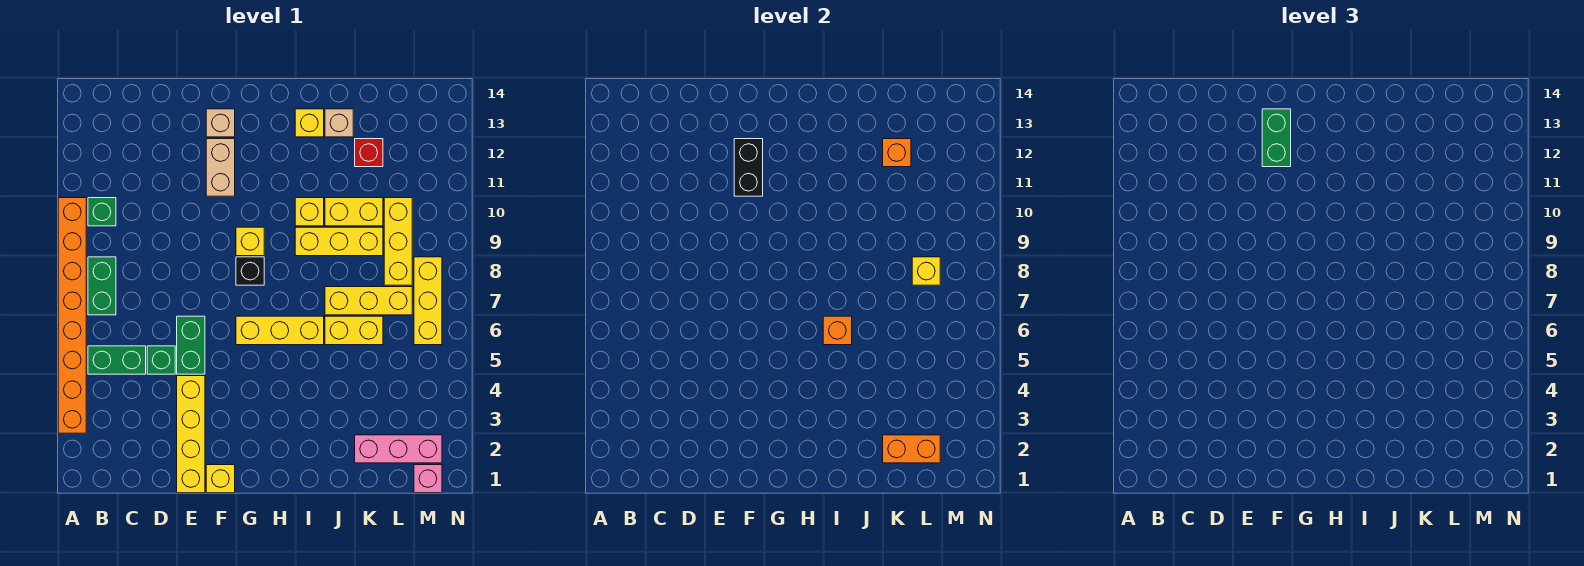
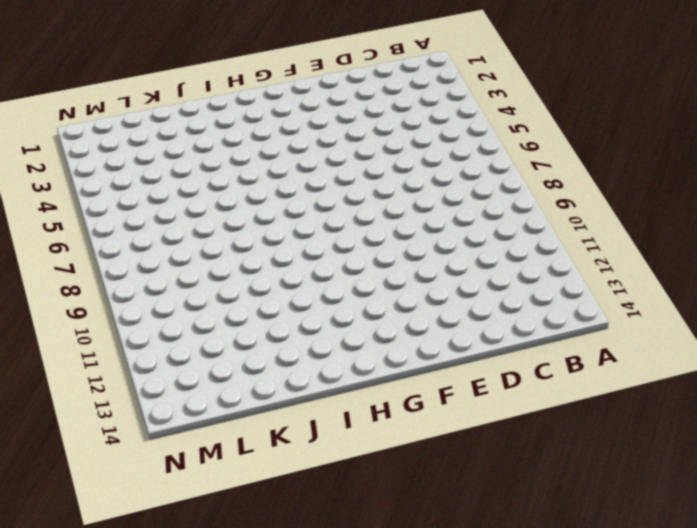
none -> orange brick A3:A10 level 1
none -> green brick B5:C5 level 1
none -> green brick B7:B8 level 1
none -> green brick B10 level 1

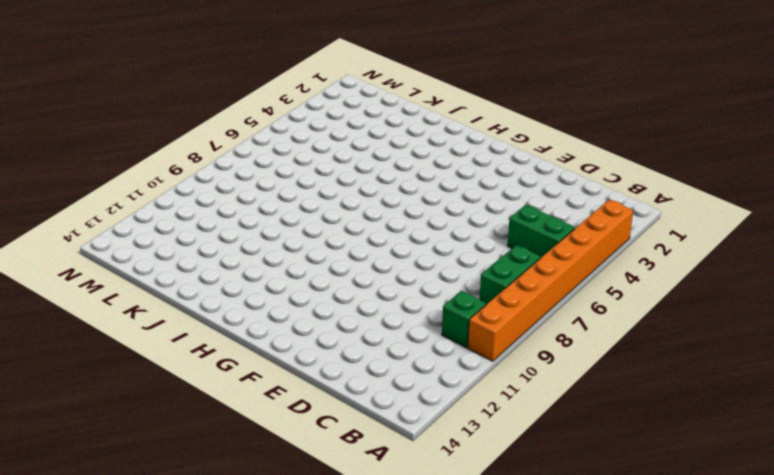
none -> green brick D5 level 1
none -> yellow brick E1:E4 level 1
none -> green brick E5:E6 level 1
none -> yellow brick F1 level 1

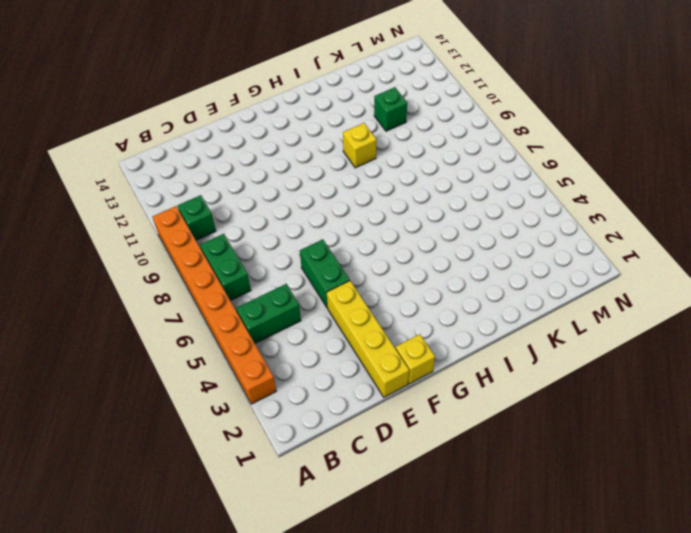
green brick K11 level 1 -> green brick D5 level 1
none -> tan brick F11:F12 level 1
none -> tan brick F13 level 1
none -> yellow brick G6:I6 level 1
none -> black brick G8 level 1

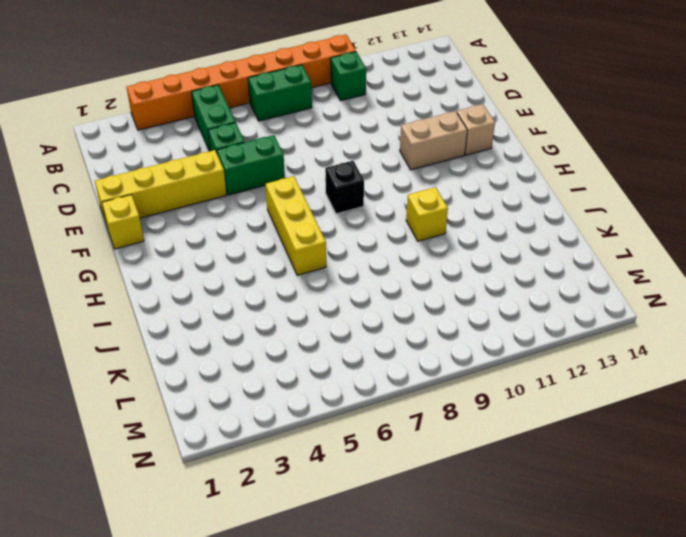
none -> yellow brick G9 level 1
none -> yellow brick I9:K9 level 1
none -> yellow brick I13 level 1
none -> yellow brick J6:K6 level 1

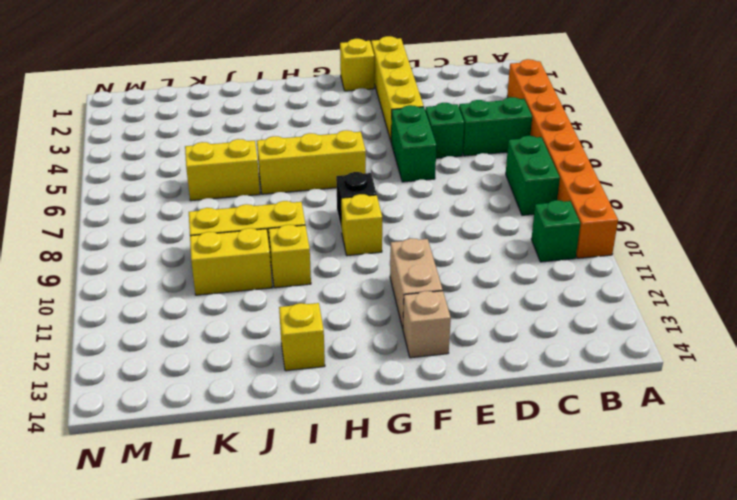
none -> yellow brick J7:L7 level 1
none -> tan brick J13 level 1
none -> pink brick K2:M2 level 1
none -> red brick K12 level 1

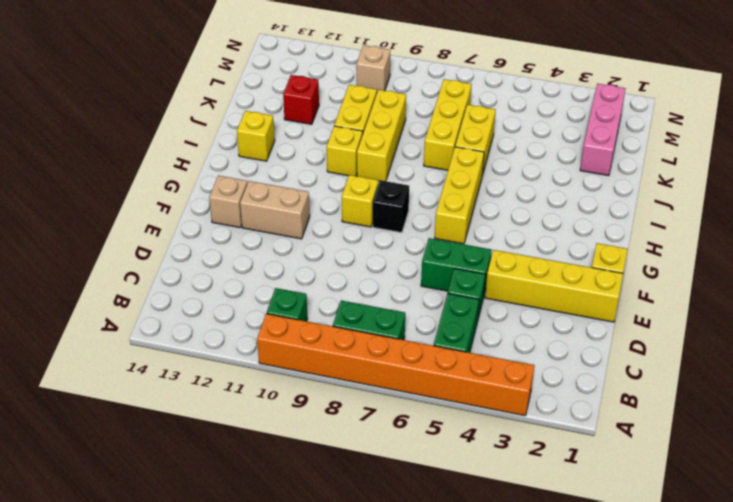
tan brick M10 level 1 -> tan brick J13 level 1
none -> yellow brick L8:L10 level 1
none -> pink brick M1 level 1
none -> yellow brick M6:M8 level 1
none -> black brick F11:F12 level 2

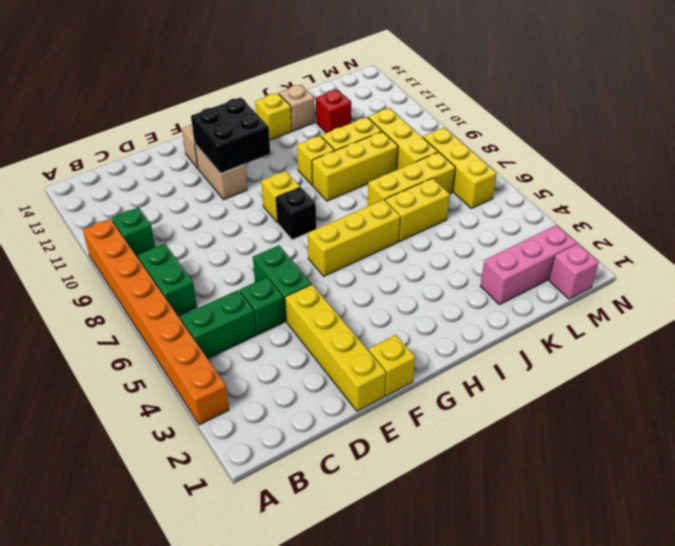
black brick F11:G12 level 2 -> black brick F11:F12 level 2
none -> orange brick I6 level 2
none -> orange brick K2:L2 level 2
none -> orange brick K12 level 2
none -> yellow brick L8 level 2

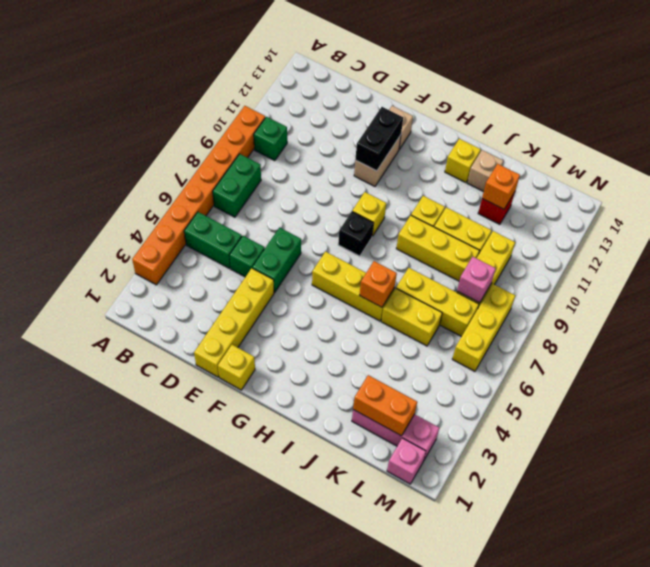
pink brick L8 level 2 -> yellow brick L8 level 2
none -> green brick F12:F13 level 3

